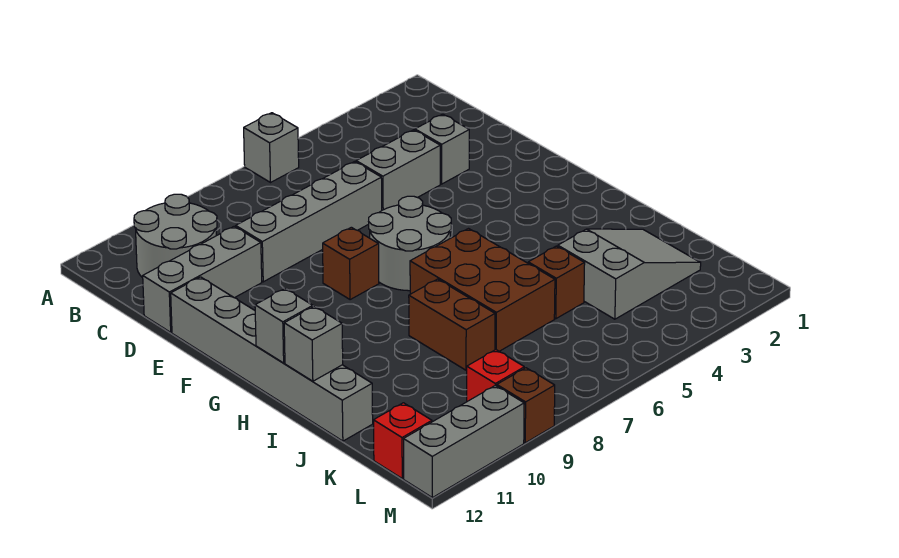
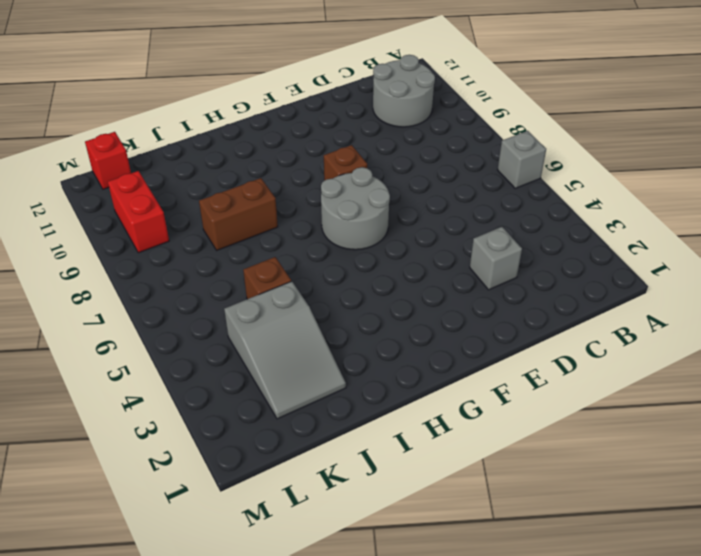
red brick L9:L10 level 1 -> red brick L9 level 1
none -> grey brick D4:D5 level 1
none -> grey brick D6:D9 level 1
none -> grey brick D10:D12 level 1

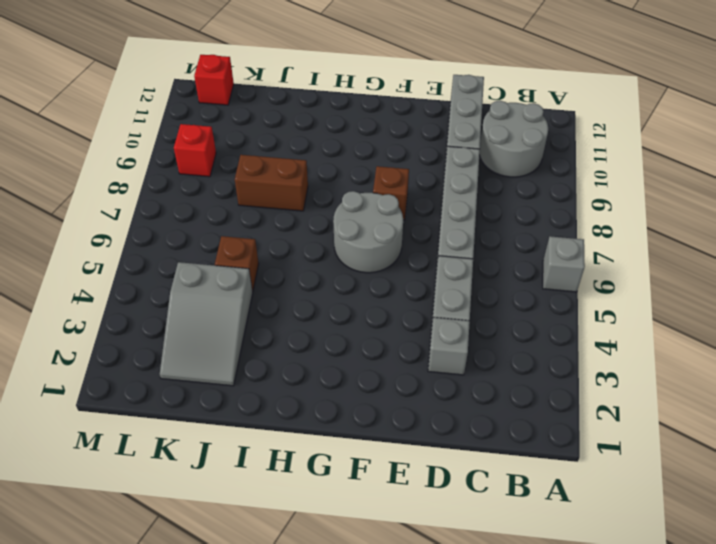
none -> grey brick E12:J12 level 1
none -> brown brick H6:J7 level 1
none -> brown brick M9 level 1

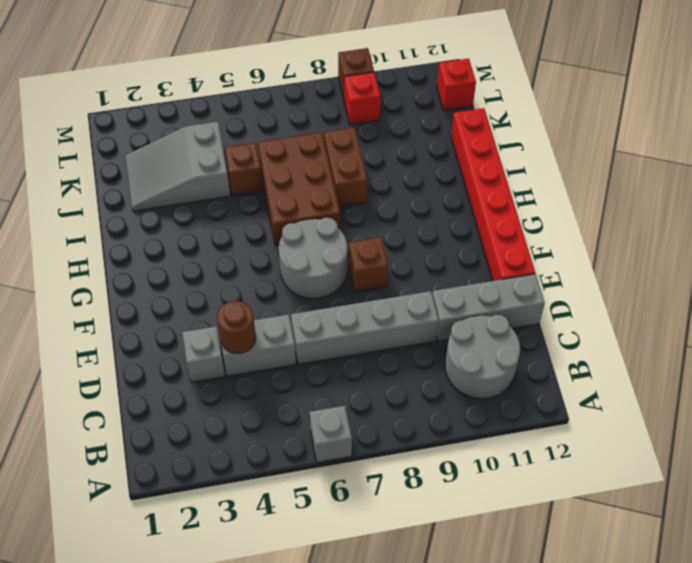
brown round brick D4 level 2 -> none
red brick E12:J12 level 1 -> grey brick E12:J12 level 1
none -> grey brick M10:M12 level 1
none -> grey brick H12 level 2
none -> grey brick I12 level 2

